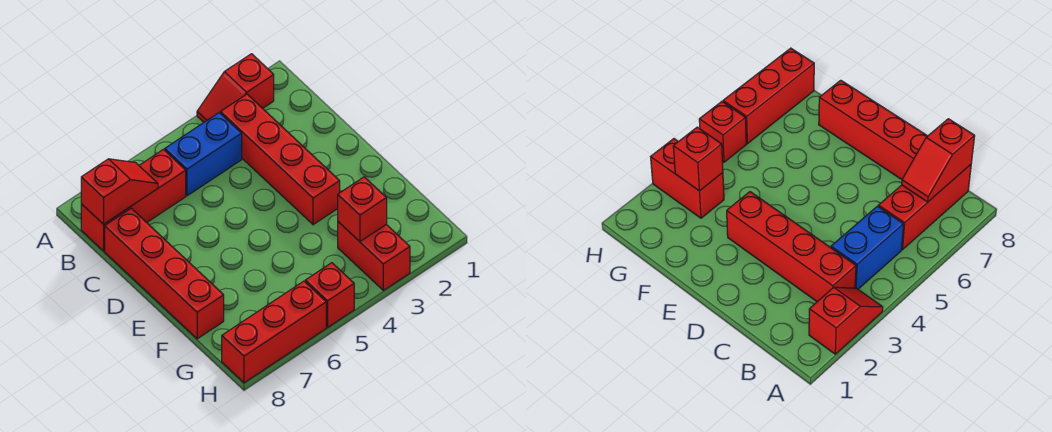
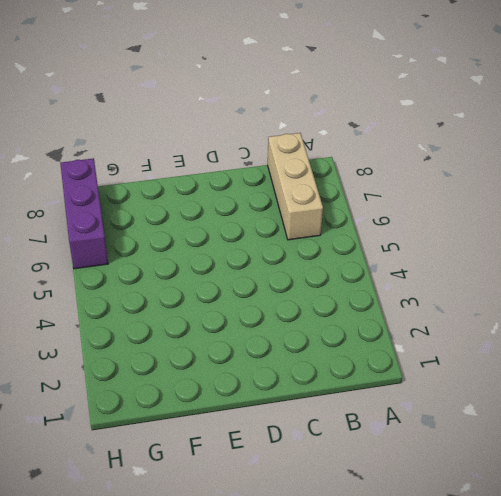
tan brick B6:B8 level 1 -> red brick B6:B8 level 1
purple brick H6:H8 level 1 -> red brick H6:H8 level 1
none -> red slope A2:A3 level 1 top 2
none -> red brick B3:E3 level 1

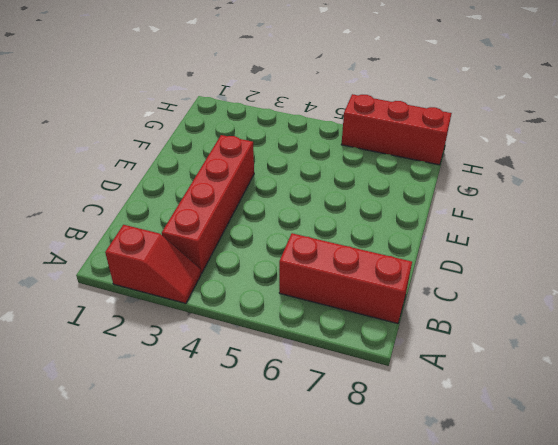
none -> blue brick B4:B5 level 1
none -> red brick C8:F8 level 1

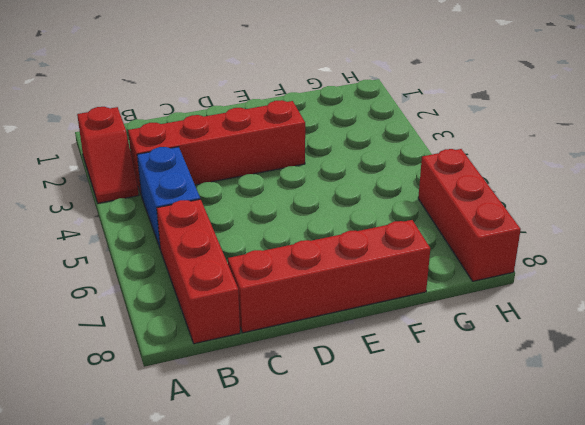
none -> red brick G3:H3 level 1
none -> red brick H5 level 1

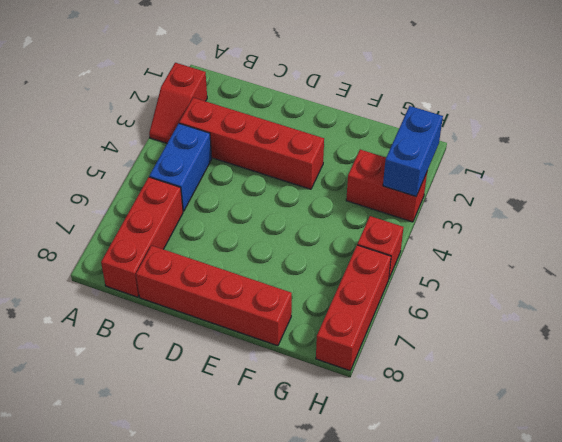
blue brick H2:H3 level 2 -> none
none -> red slope B7:B8 level 2 top 8
none -> red brick G3 level 2

